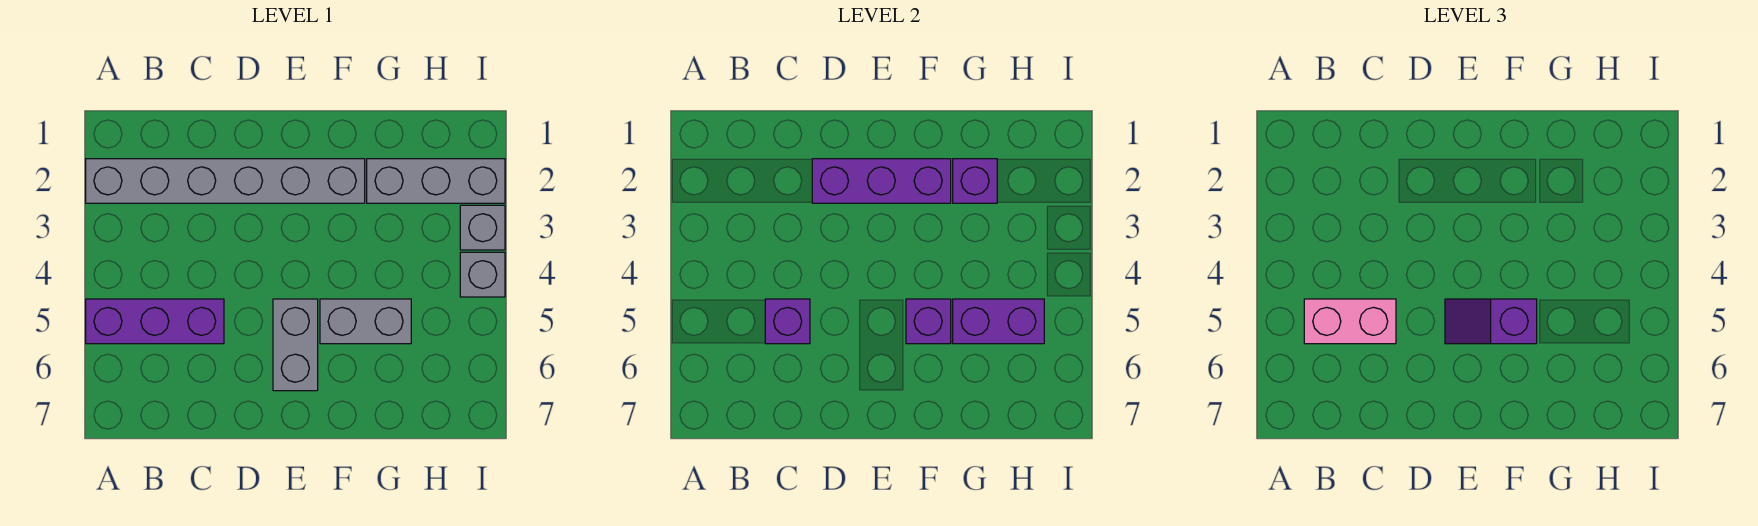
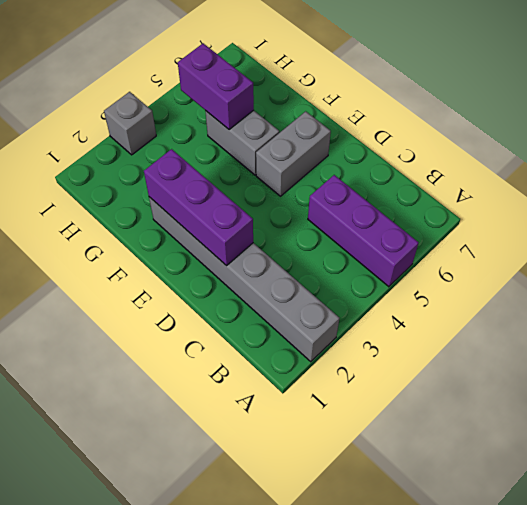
none -> grey brick G2:I2 level 1
none -> grey brick I4 level 1
none -> purple brick C5 level 2

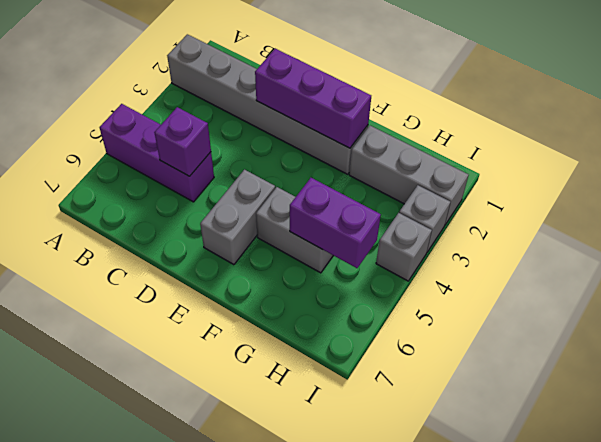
none -> purple brick F5 level 2
none -> purple brick G2 level 2
none -> pink brick B5:C5 level 3

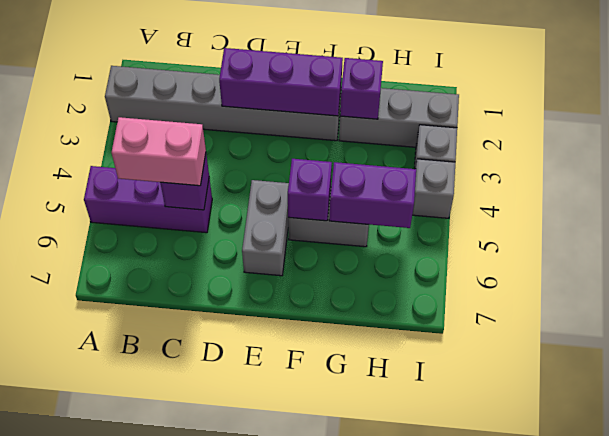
none -> purple slope E5:F5 level 3 top F

